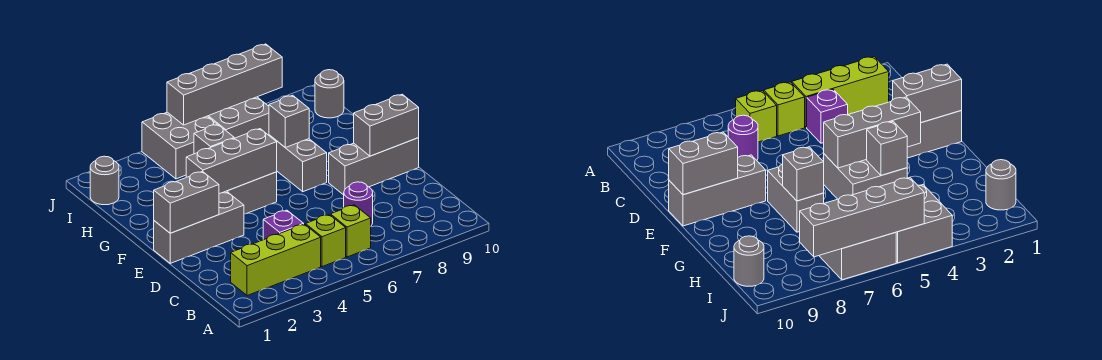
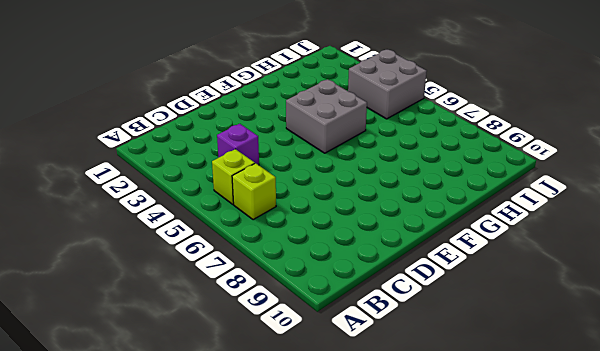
none -> lime brick B2:B4 level 1
none -> purple round brick C7 level 1
none -> grey brick E1:E3 level 1

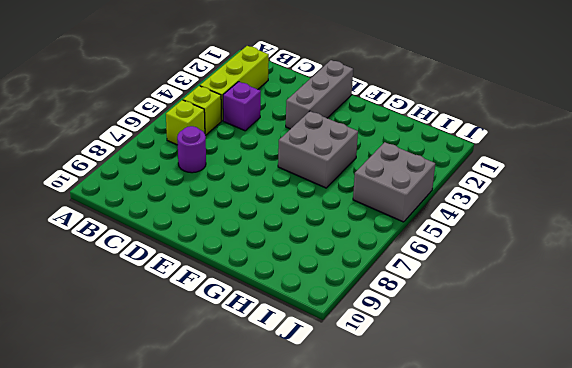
none -> grey brick E8:E10 level 1
none -> grey brick F7:G7 level 1
none -> grey round brick I1 level 1

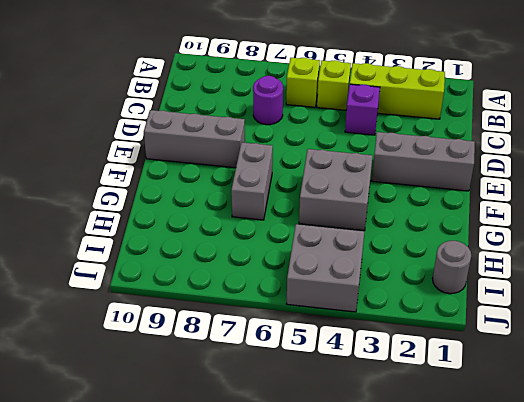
none -> grey brick I6:J7 level 1
none -> grey round brick I10 level 1
none -> grey brick E1:E2 level 2

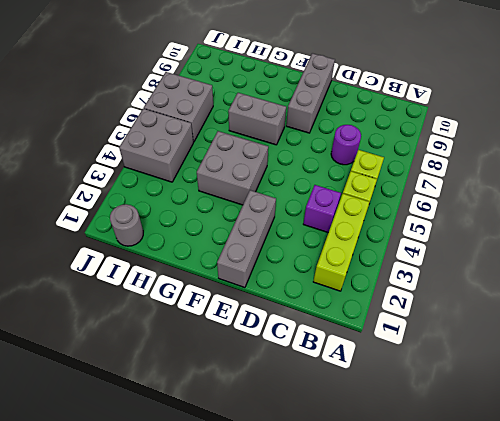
none -> grey round brick I10 level 1
none -> grey brick E1:E2 level 2
none -> grey brick E9:E10 level 2

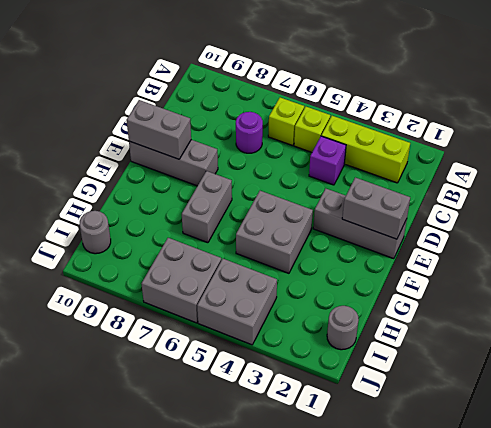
none -> grey brick F3:F5 level 2
none -> grey brick G4 level 2
none -> grey brick G7 level 2

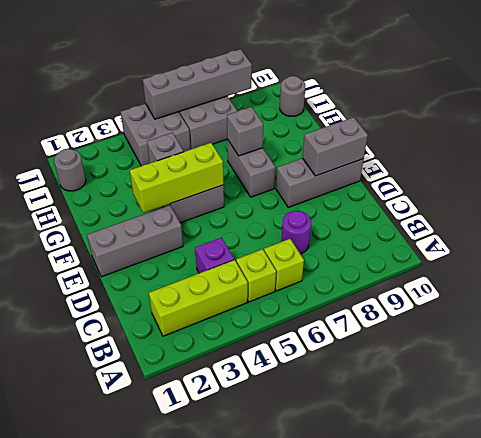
lime brick F3:F5 level 2 -> grey brick F3:F5 level 2
none -> grey brick E1:E2 level 2

